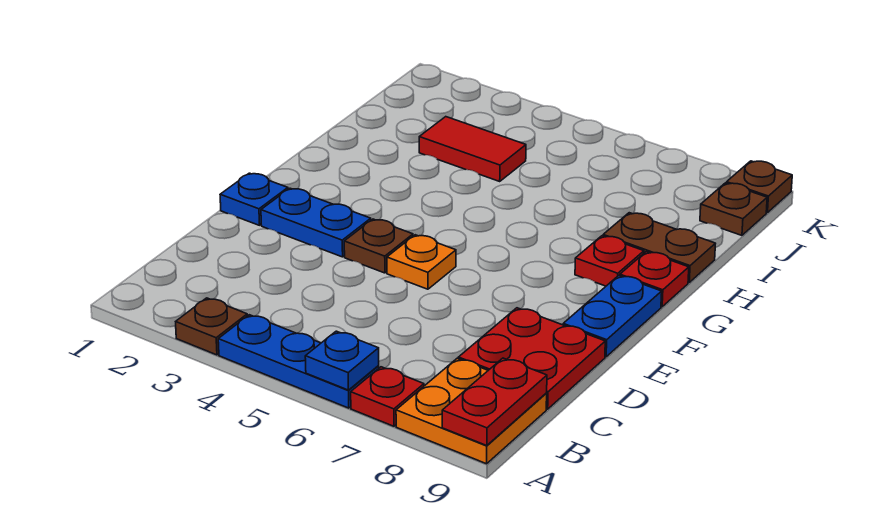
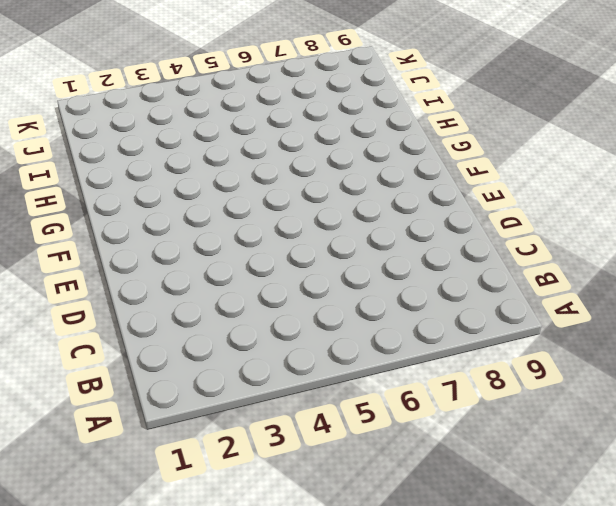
none -> brown plate A3 level 1
none -> blue plate A4:A6 level 1
none -> red plate A7 level 1

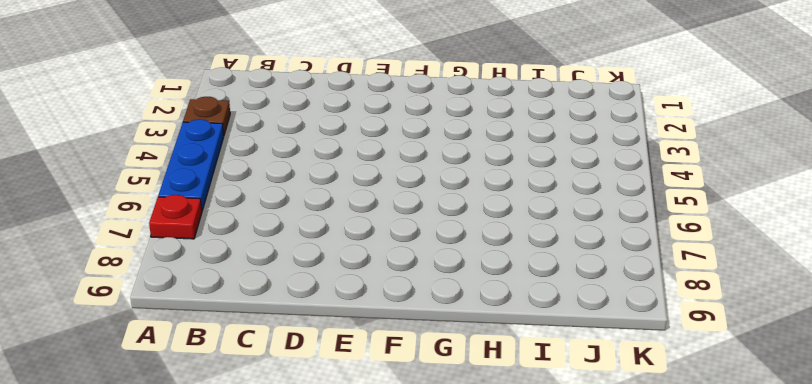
none -> orange plate A8:B9 level 1
none -> red plate C8:D9 level 1
none -> blue plate E1 level 1

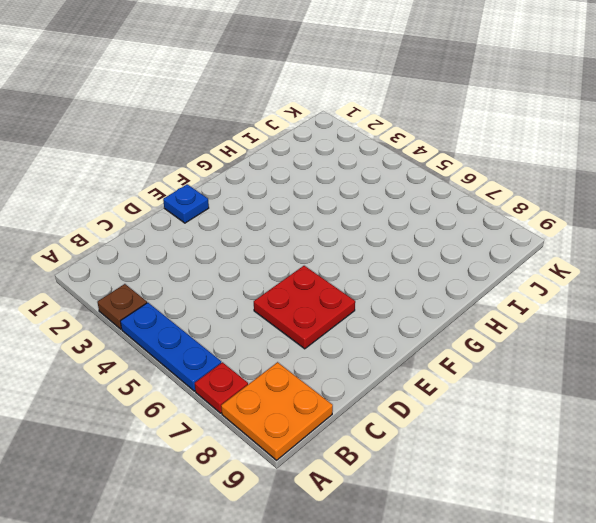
red plate D6:E7 level 1 -> red plate C8:D9 level 1
none -> blue plate E2:E3 level 1
none -> brown plate E4 level 1
none -> orange plate E5 level 1

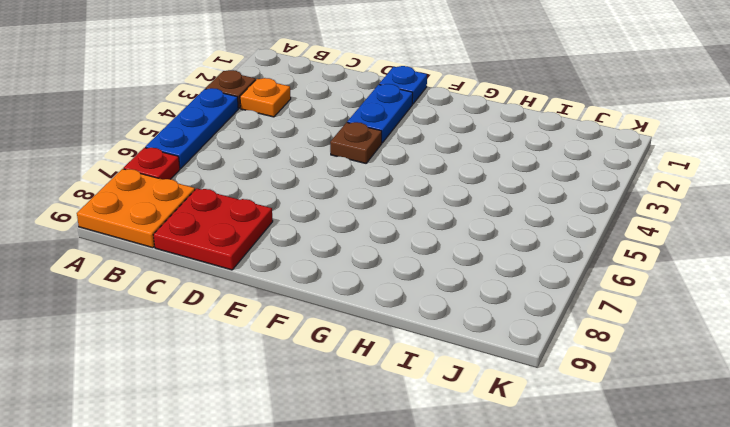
orange plate B3 level 1 -> orange plate E5 level 1
none -> blue plate E9:F9 level 1
none -> red plate G8 level 1
none -> red plate G9 level 1

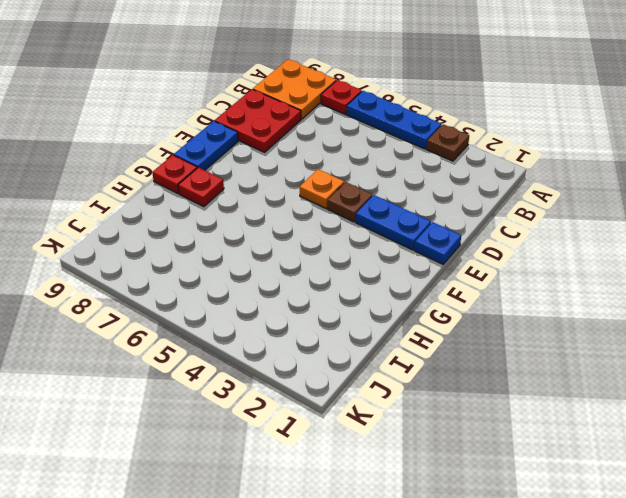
none -> brown plate H8:H9 level 1
none -> red tile I3:I4 level 1
none -> brown plate J9 level 1

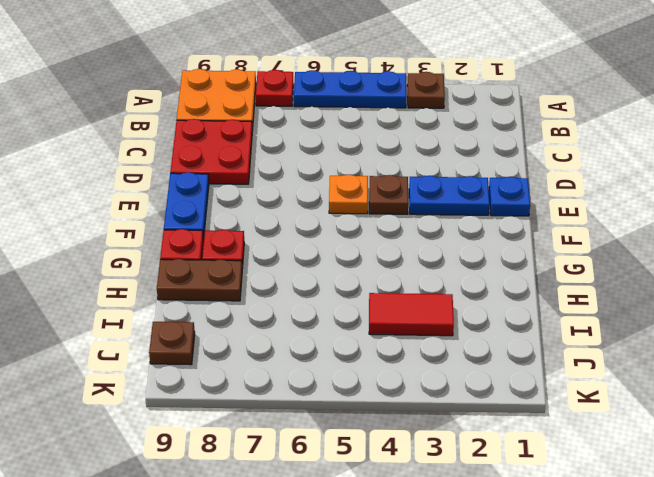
none -> brown plate K9 level 1
none -> blue plate A6 level 2
none -> red plate A9:B9 level 2

